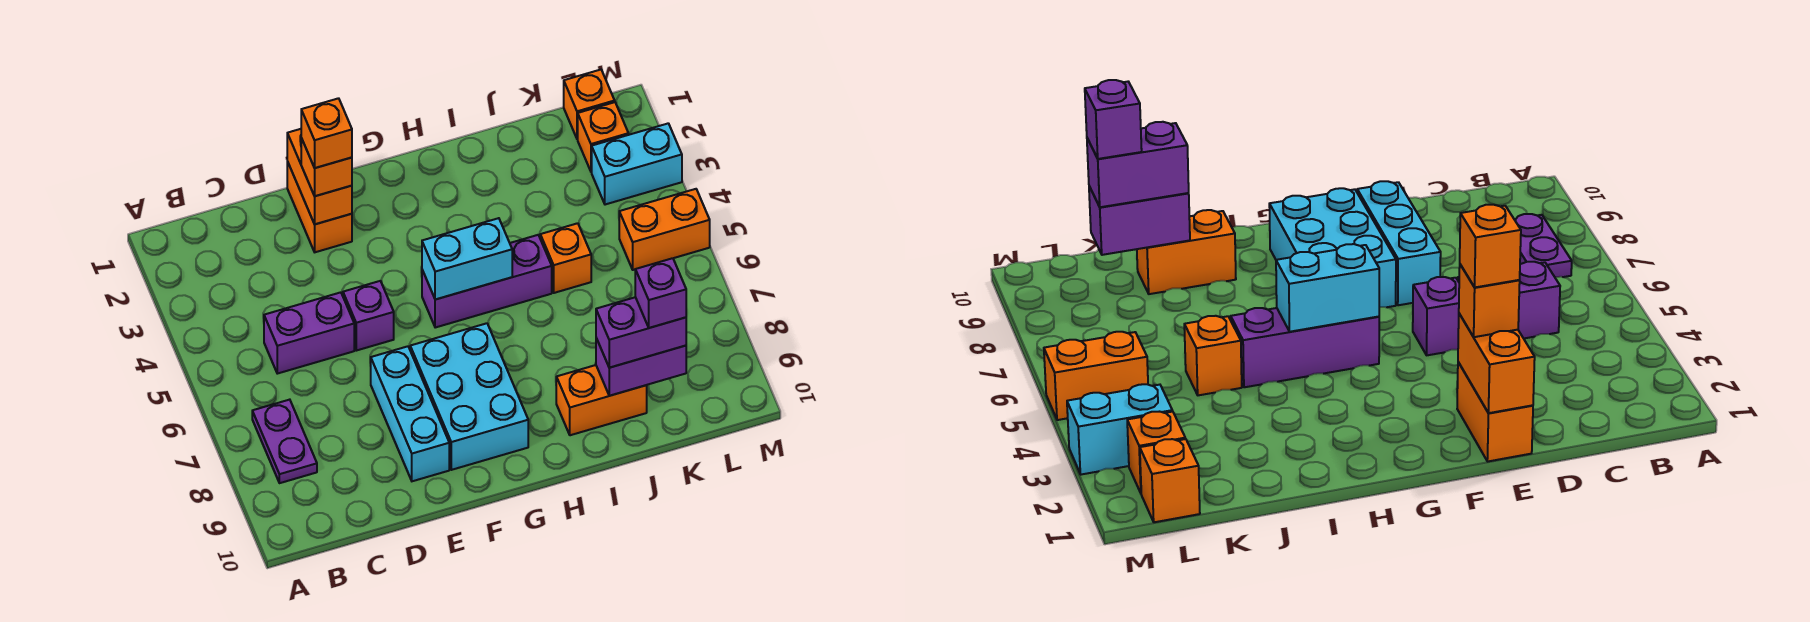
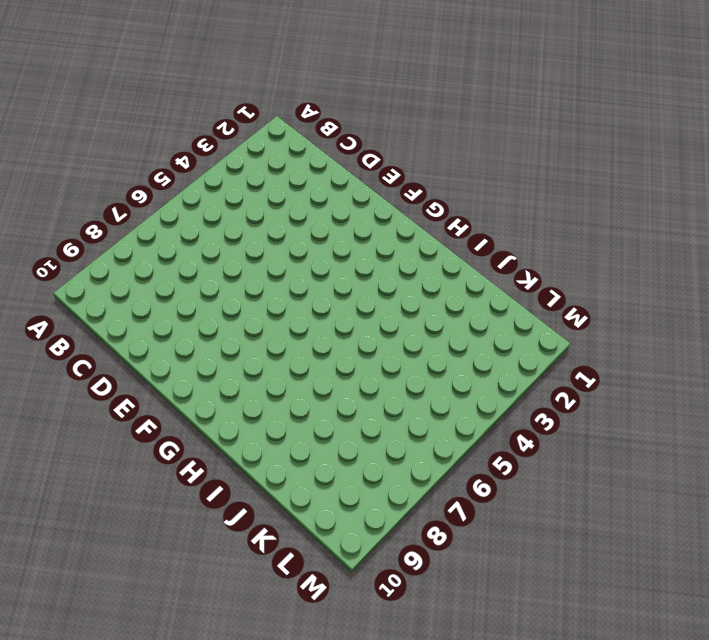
none -> purple plate B7:B8 level 1
none -> purple brick C5:D5 level 1
none -> orange brick E1:E2 level 1

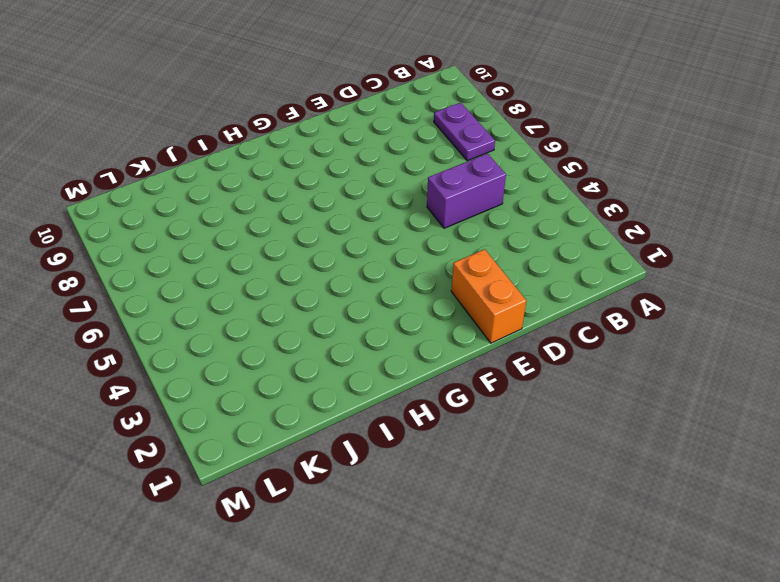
none -> purple brick E5 level 1
none -> cyan brick E7:E9 level 1
none -> cyan brick F7:G9 level 1

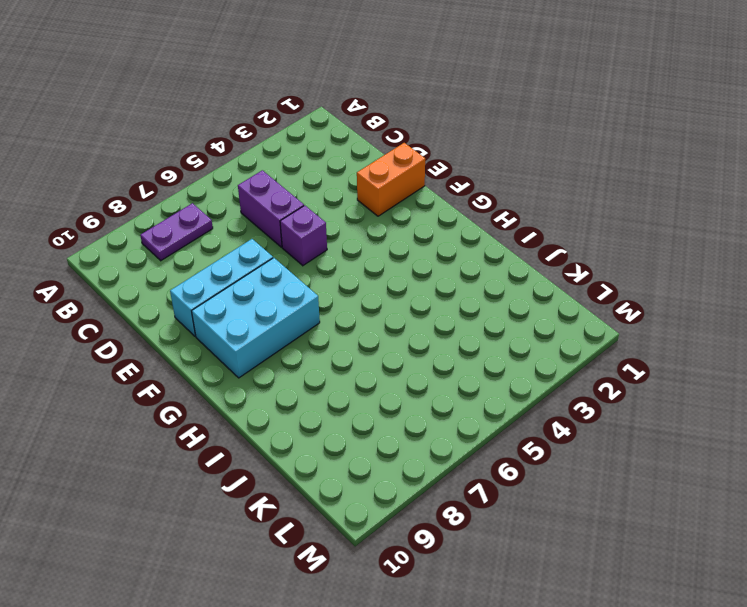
none -> purple brick G5:I5 level 1
none -> orange brick I9:J9 level 1
none -> orange brick J5 level 1

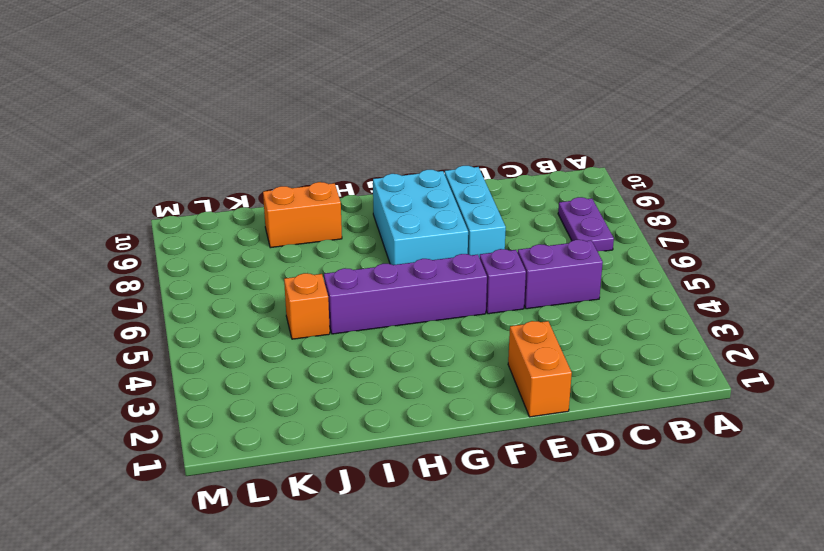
purple brick F5:I5 level 1 -> purple brick G5:I5 level 1
none -> orange brick L1 level 1
none -> orange brick L2 level 1
none -> cyan brick L3:M3 level 1

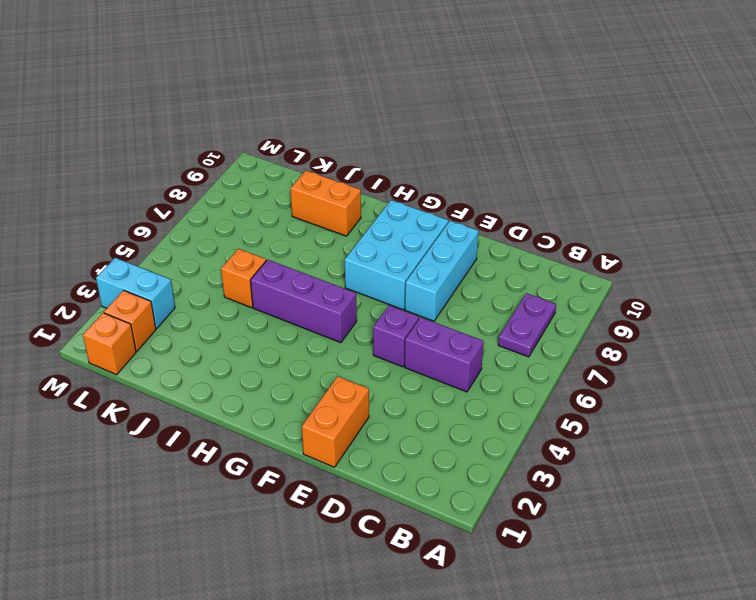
none -> orange brick L5:M5 level 1
none -> orange brick E1:E2 level 2
none -> cyan brick G5:H5 level 2

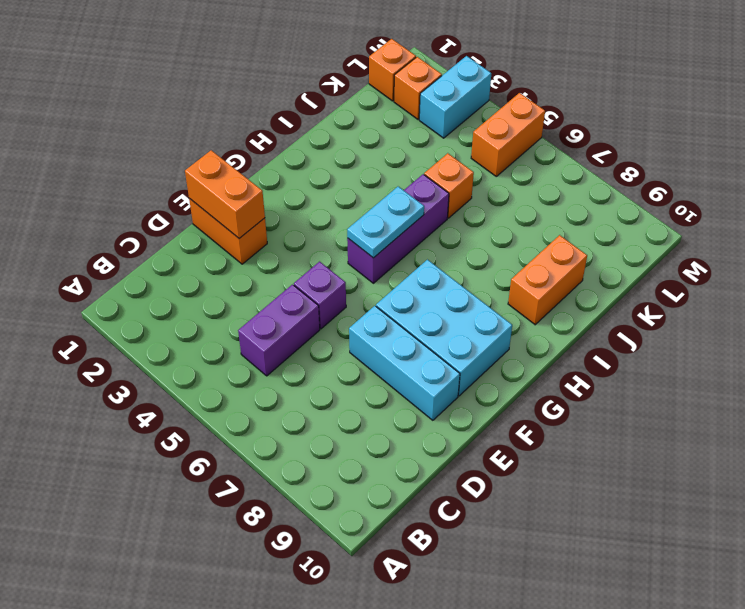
cyan plate G5:H5 level 2 -> cyan brick G5:H5 level 2
none -> purple plate B7:B8 level 1
none -> purple brick J9:K9 level 2
none -> orange brick E2 level 3

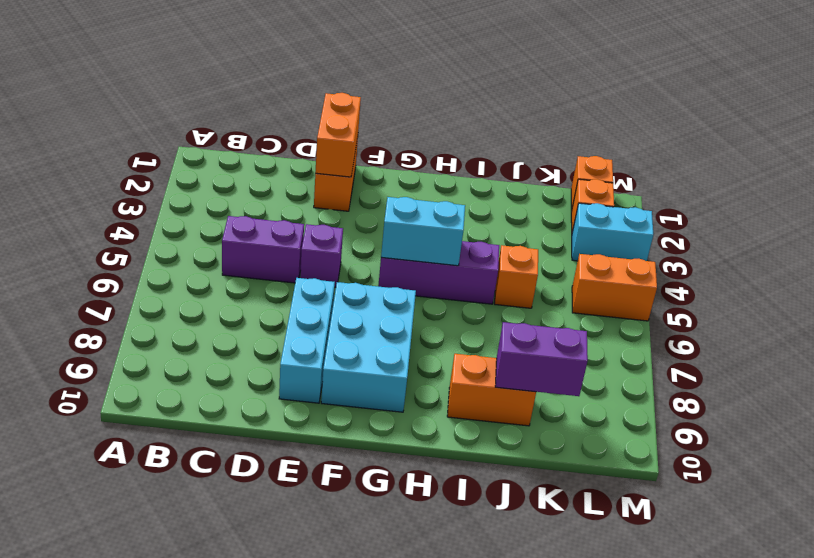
none -> purple plate B7:B8 level 1
none -> orange brick E2 level 3
none -> purple brick J9:K9 level 3

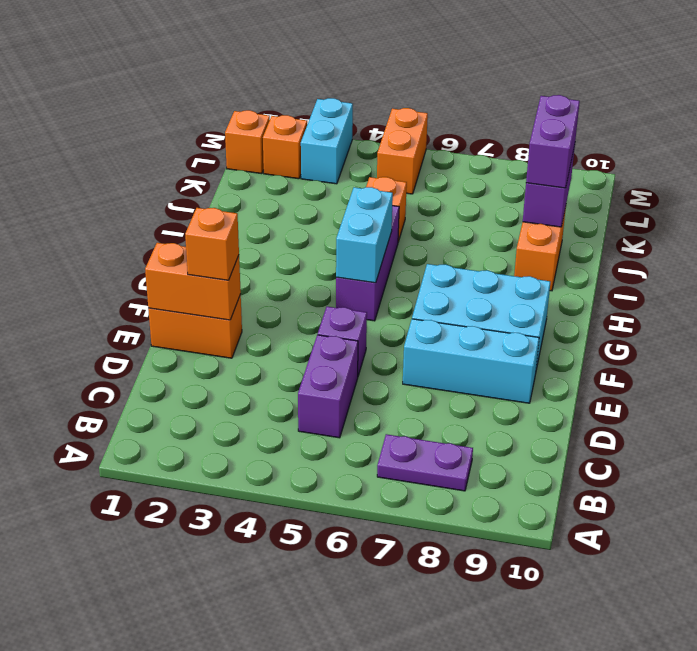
none -> orange brick E2 level 4
none -> purple brick K9 level 4

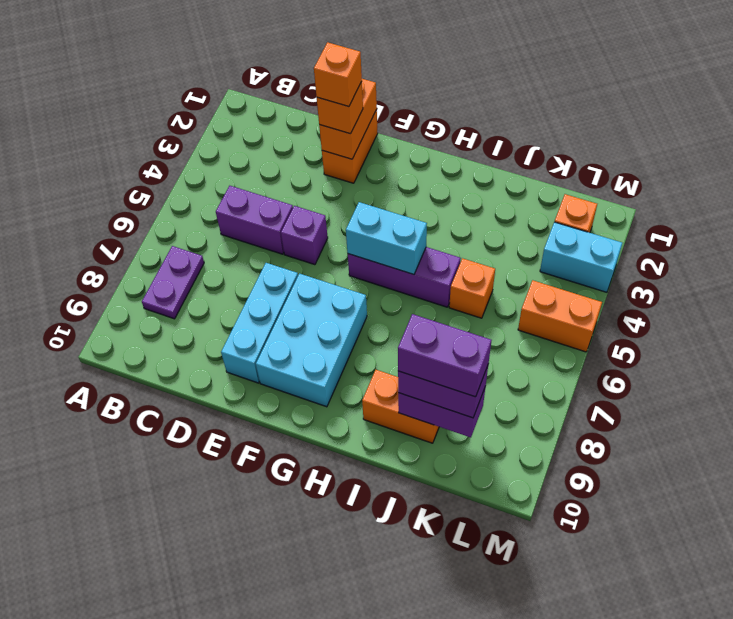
purple brick J9:K9 level 4 -> purple brick K9 level 4
none -> orange brick L1 level 1

